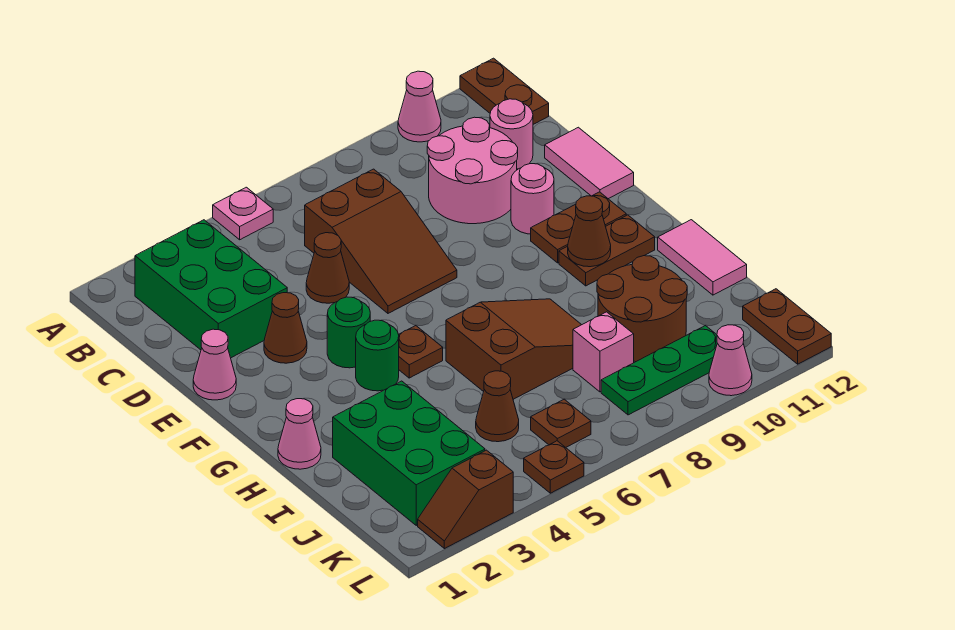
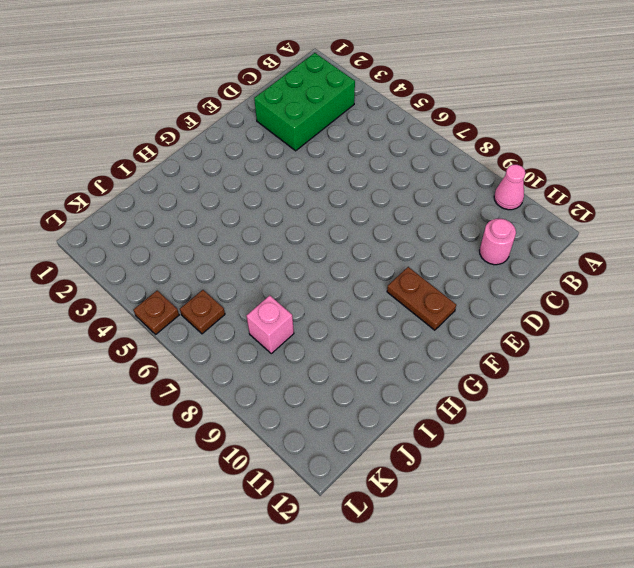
none -> pink plate A5 level 1
none -> brown plate A12:B12 level 1
none -> brown slope C6:E7 level 1 top C
none -> pink round brick C9:D10 level 1

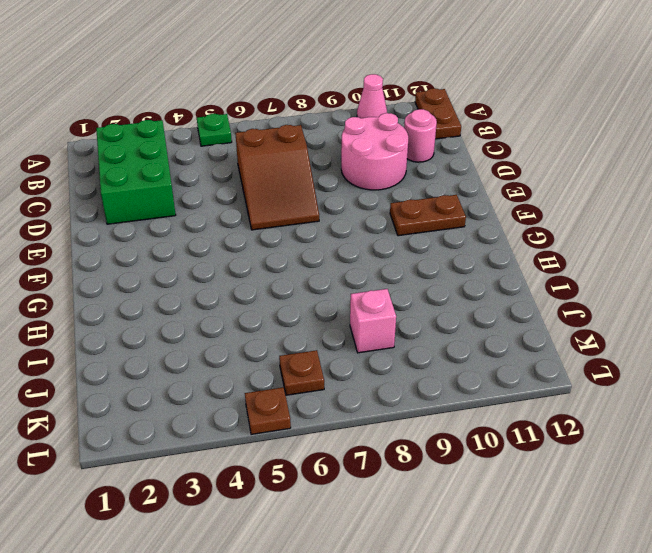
green plate A5 level 1 -> pink plate A5 level 1
none -> brown cone D5 level 1
none -> pink tile D12:E12 level 1
none -> pink cone E1 level 1
none -> brown cone E3 level 1

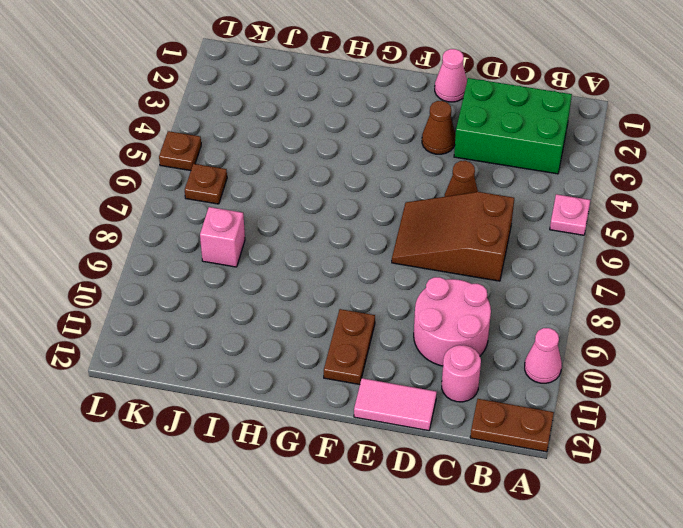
none -> pink round brick E10 level 1
none -> green round brick F4 level 1
none -> green round brick G4 level 1
none -> brown plate G5 level 1

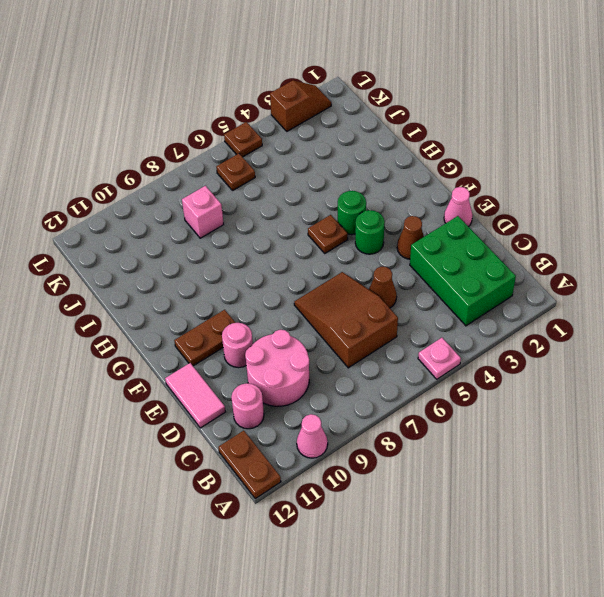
none -> brown plate G10:G11 level 1
none -> pink cone H1 level 1
none -> brown slope H6:I8 level 1 top 6
none -> pink tile H12:I12 level 1

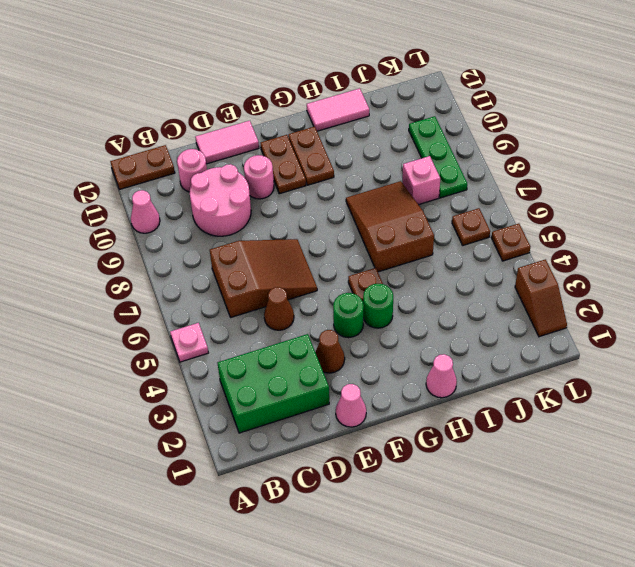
none -> green brick I2:K3 level 1
none -> brown round brick I9:J10 level 1
none -> brown cone J5 level 1
none -> brown plate K12:L12 level 1

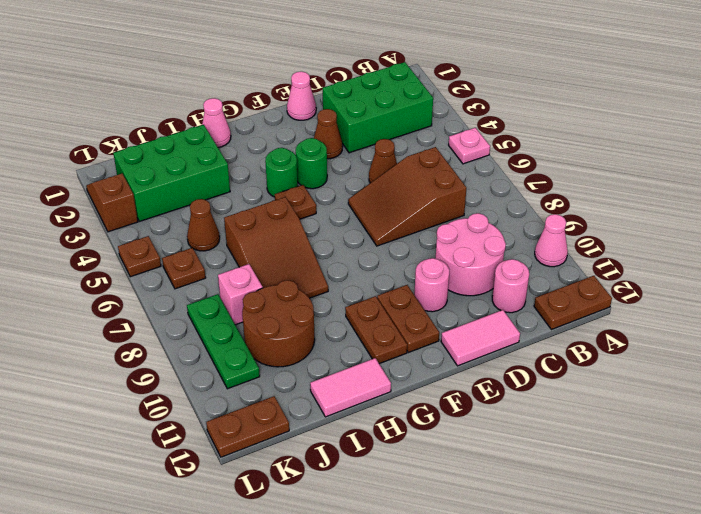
none -> pink cone L10 level 1
none -> brown cone G10 level 2

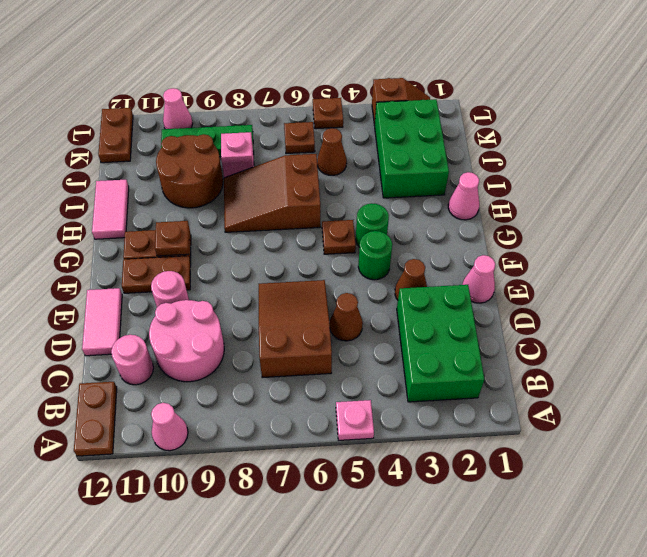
brown plate G10 level 2 -> brown cone G10 level 2

